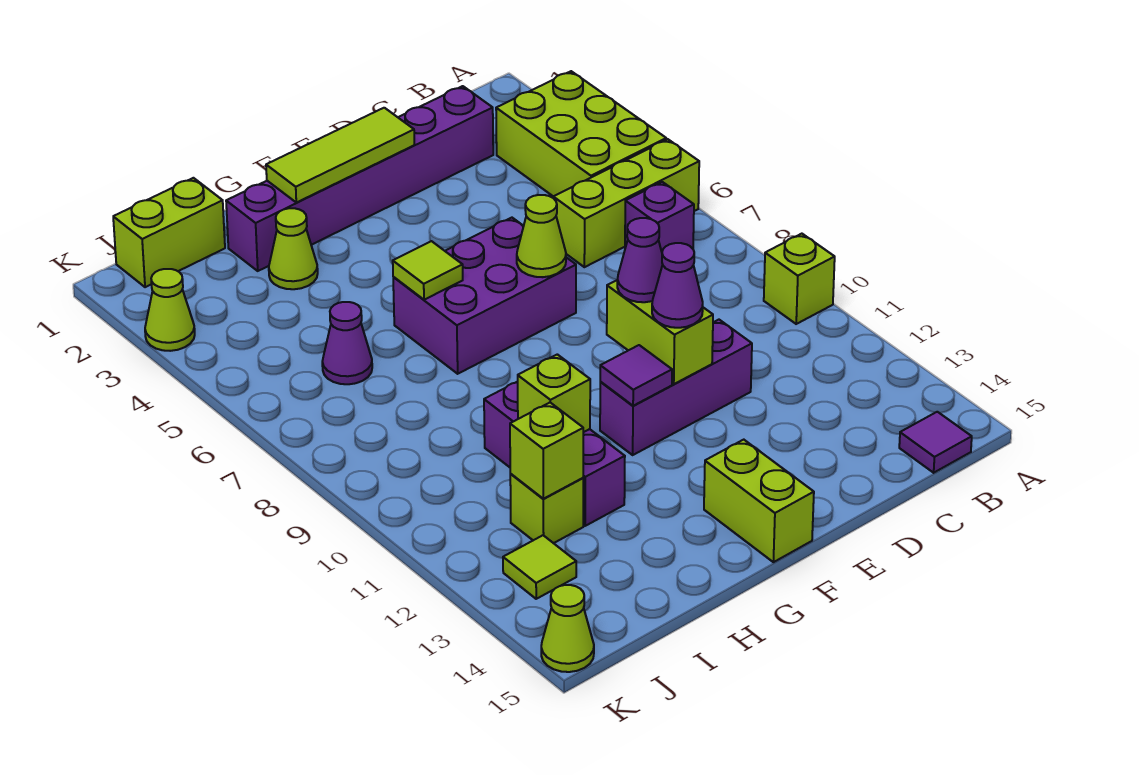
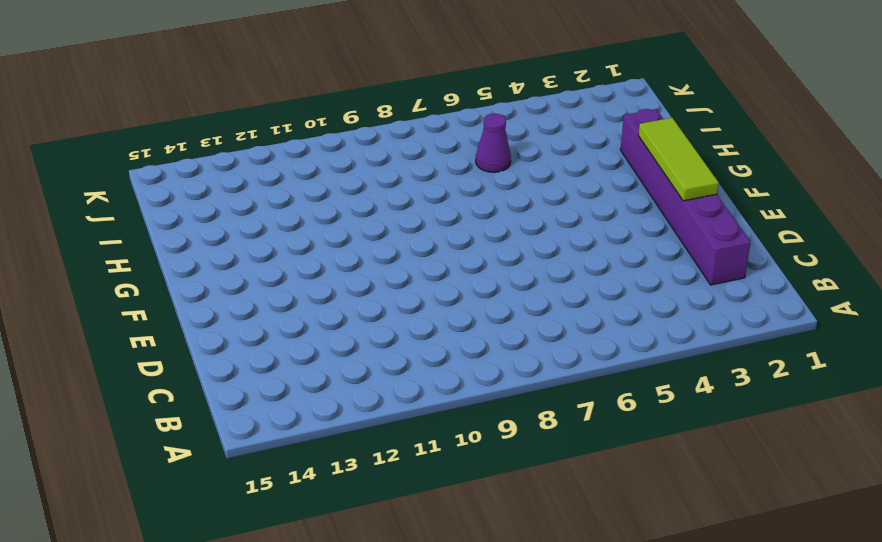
none -> lime brick A3:B5 level 1
none -> lime brick A6:C6 level 1
none -> lime brick A10 level 1

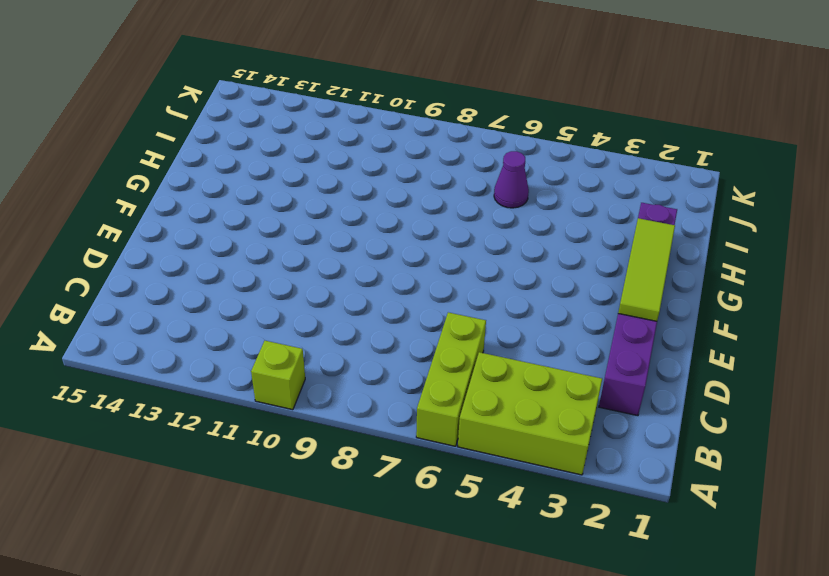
none -> purple brick B7 level 1
none -> purple tile B15 level 1
none -> purple brick D11:F11 level 1

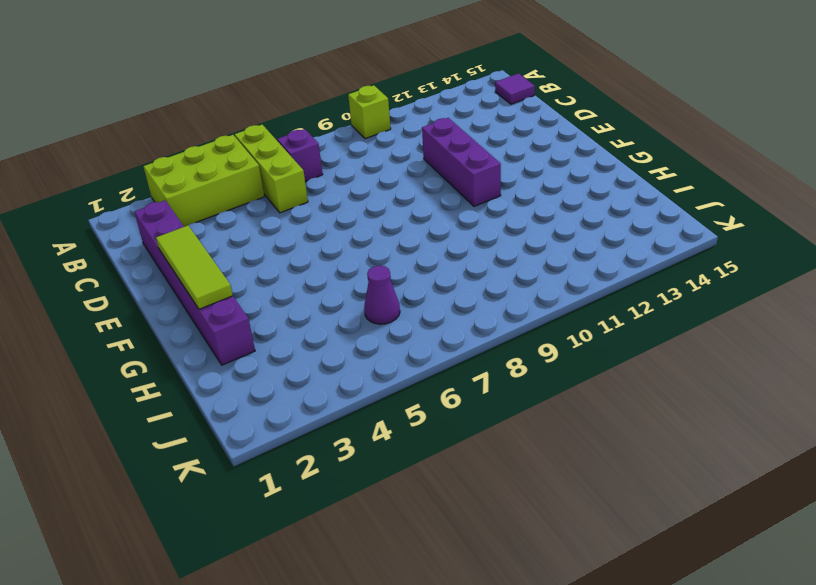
none -> purple brick E6:G7 level 1
none -> lime brick F14:F15 level 1
none -> lime cone H3 level 1

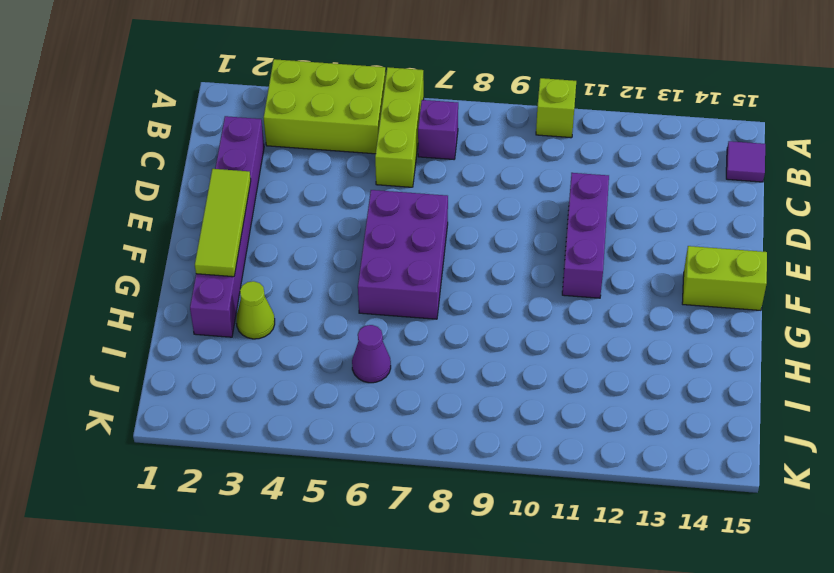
none -> purple brick H10:H12 level 1
none -> lime brick I1:J1 level 1
none -> lime brick I12 level 1

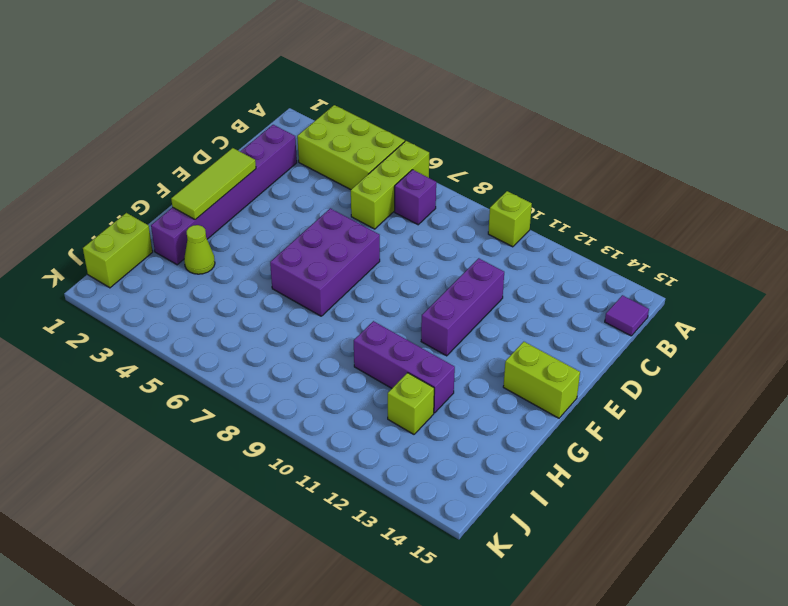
none -> purple cone I6 level 1
none -> lime tile J13 level 1
none -> lime cone K3 level 1

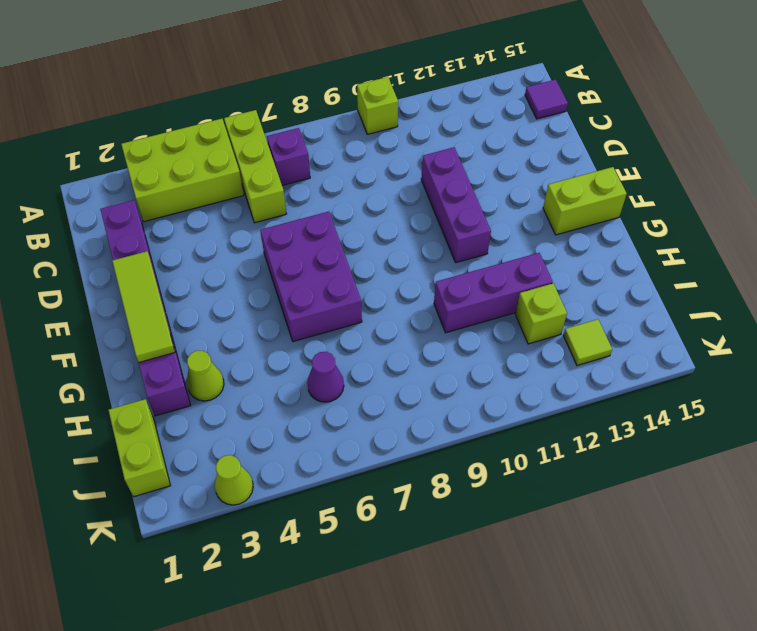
none -> lime cone K15 level 1
none -> lime cone E7 level 2
none -> lime brick E10:E11 level 2

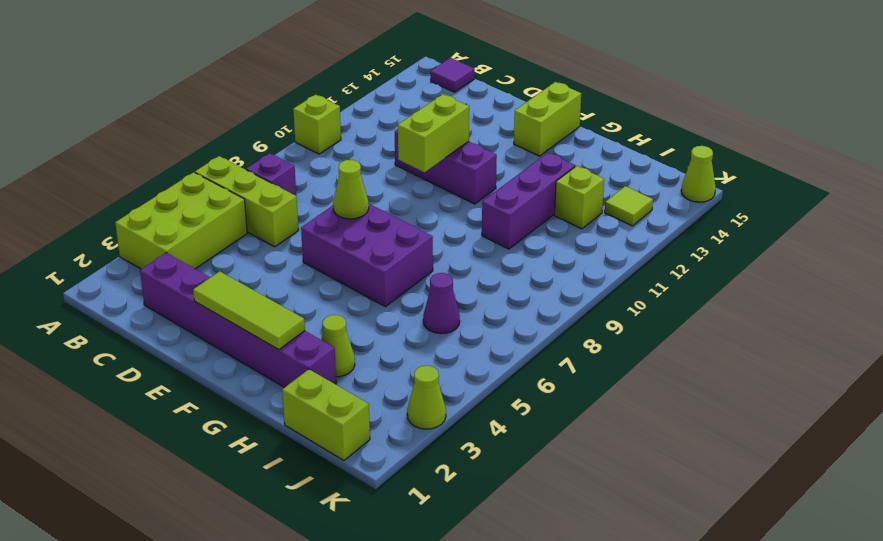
none -> purple tile F11 level 2
none -> lime tile G6 level 2
none -> lime brick H11 level 2

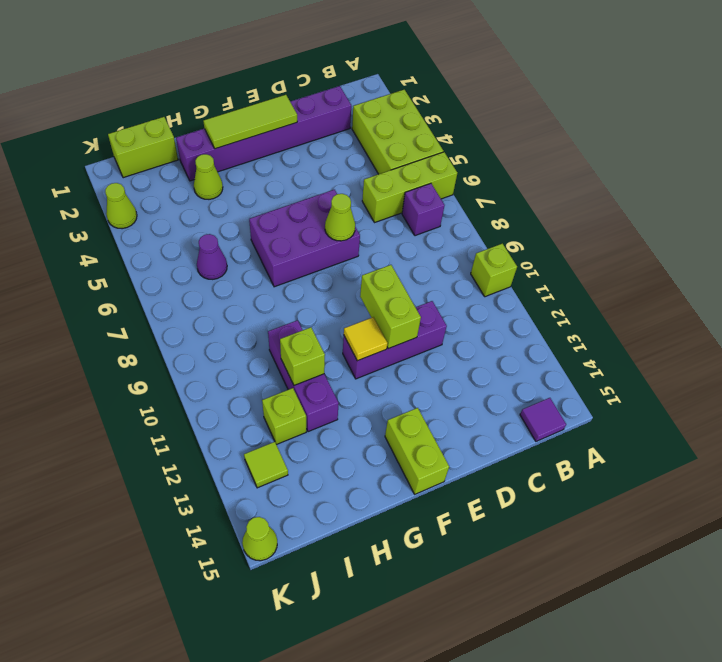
yellow tile F11 level 2 -> purple tile F11 level 2
none -> lime tile G6 level 2
none -> lime brick I12 level 2
none -> purple cone E10 level 3

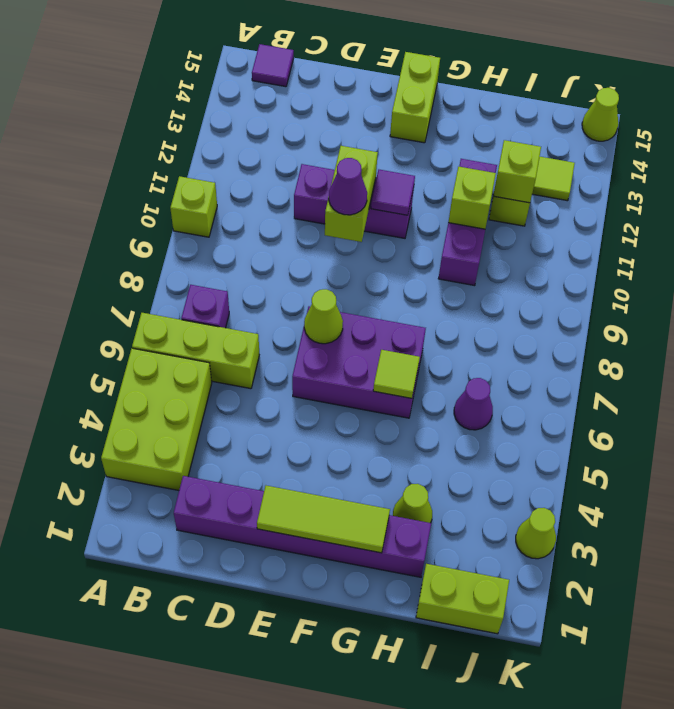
none -> purple cone E11 level 3

